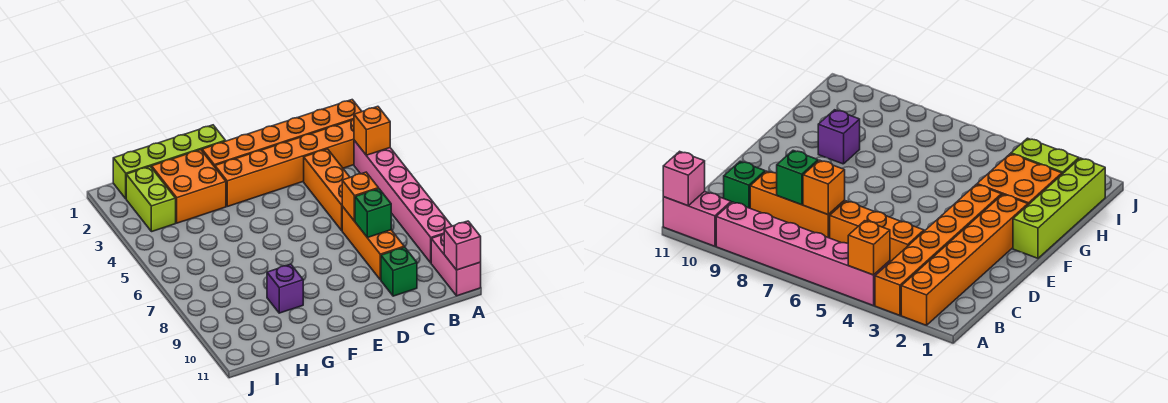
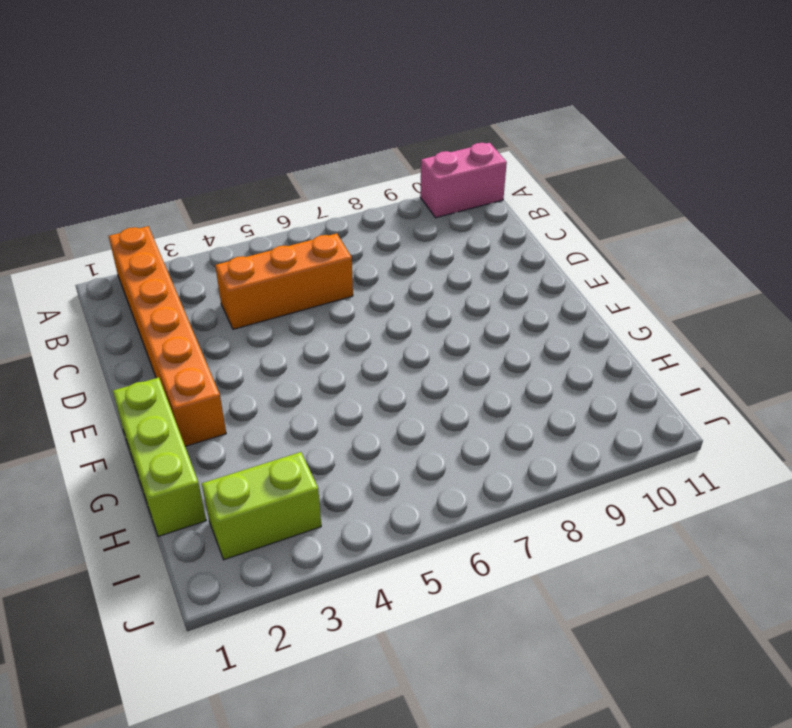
lime brick F1:H1 level 1 -> lime brick F1:I1 level 1
none -> orange brick A3:F3 level 1
none -> pink brick A4:A9 level 1
none -> orange brick C7:C9 level 1

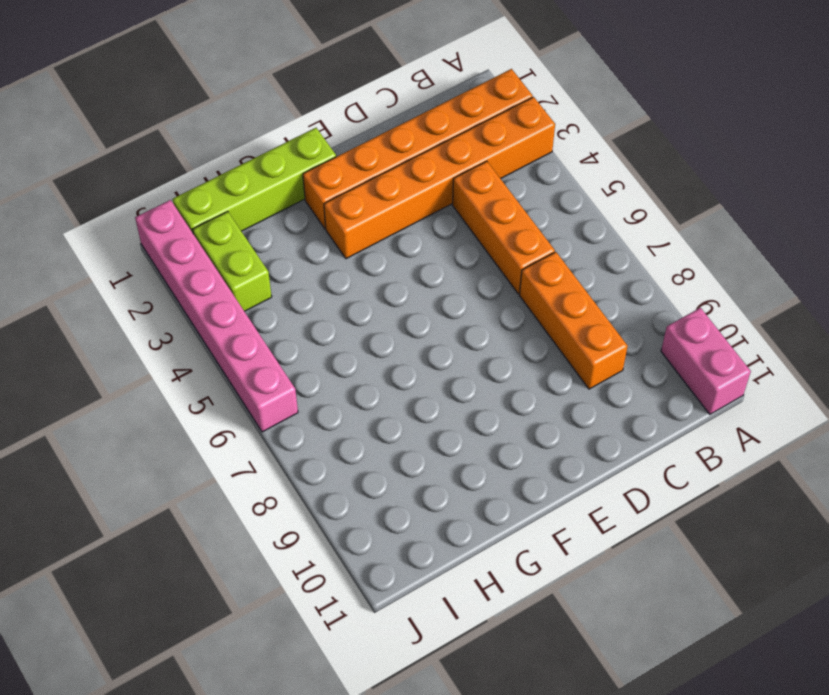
pink brick J1:J6 level 1 -> pink brick A4:A9 level 1
none -> green brick C10 level 1
none -> orange brick G2:H3 level 1
none -> purple brick G9 level 1

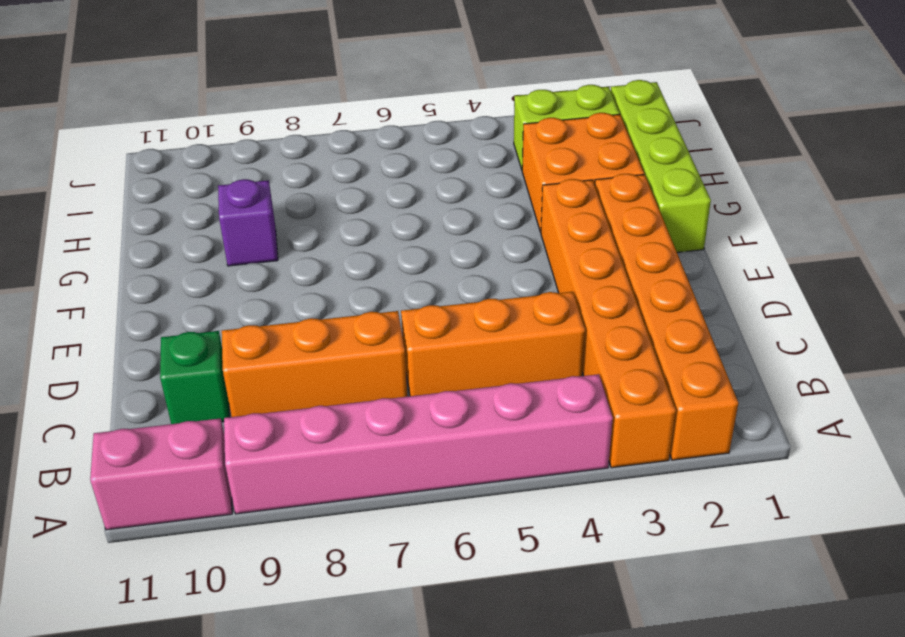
none -> orange brick A4 level 2
none -> pink brick A11 level 2
none -> orange brick C7 level 2

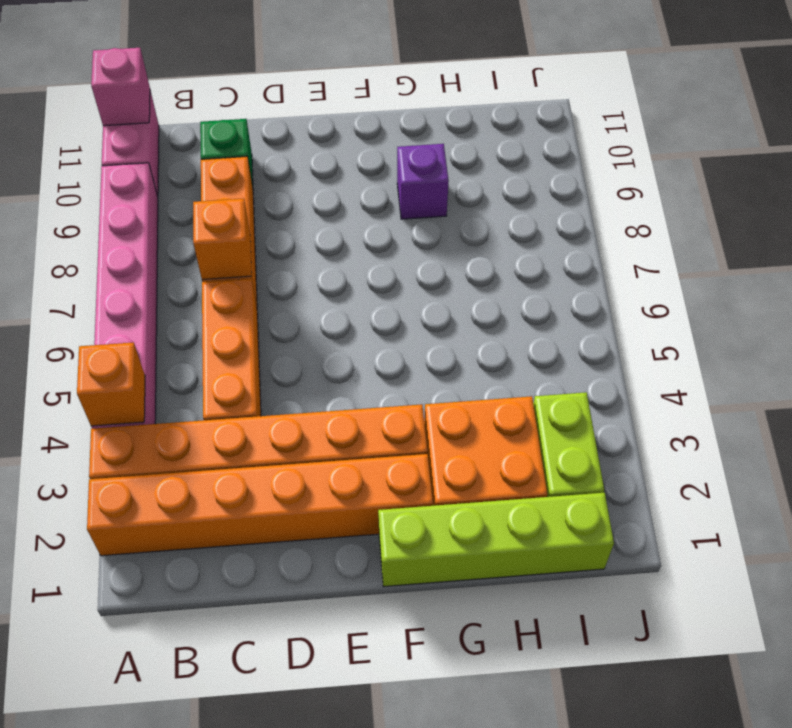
none -> green brick C8 level 2

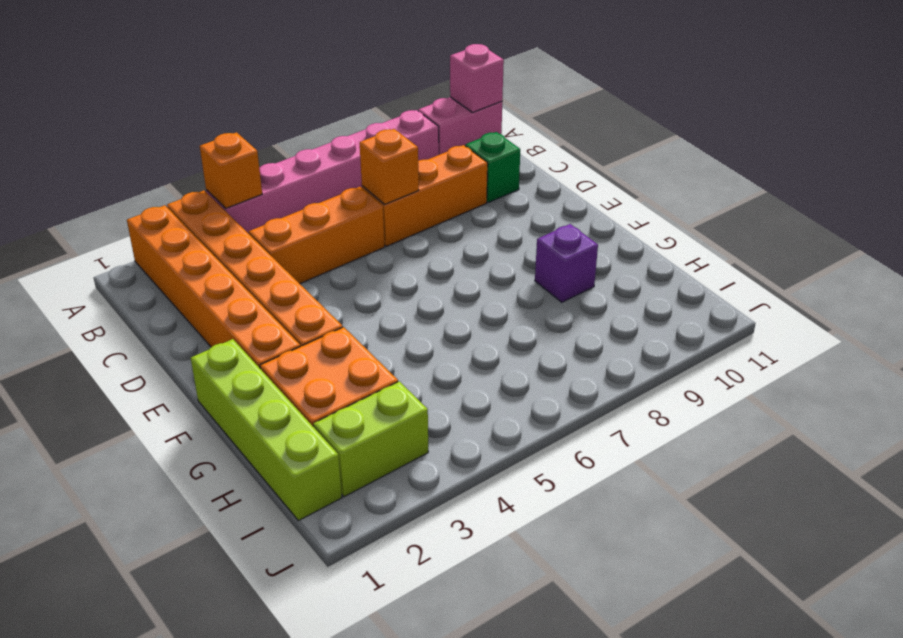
none -> green brick C8 level 2

